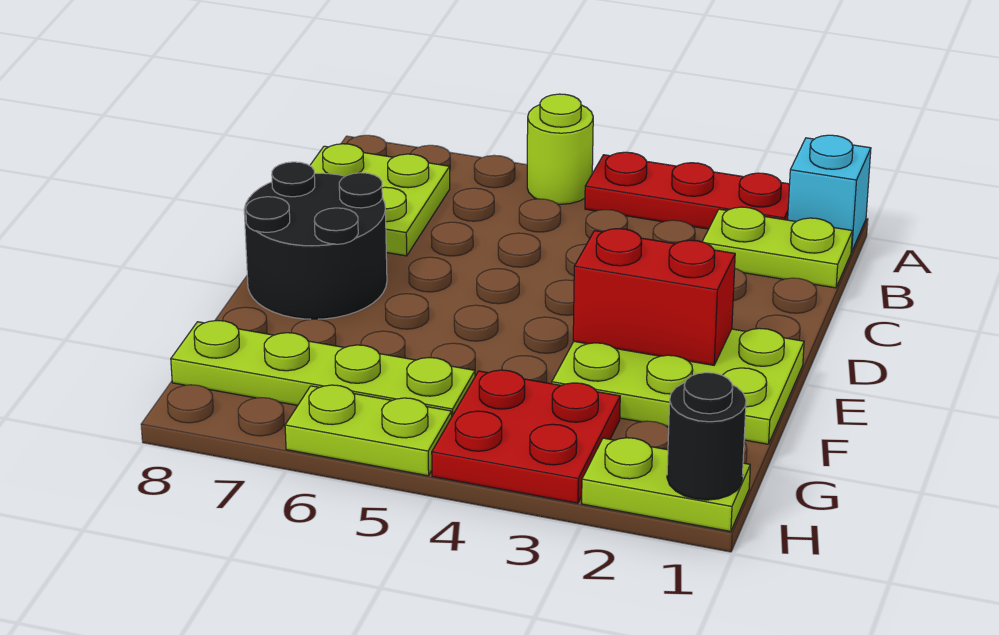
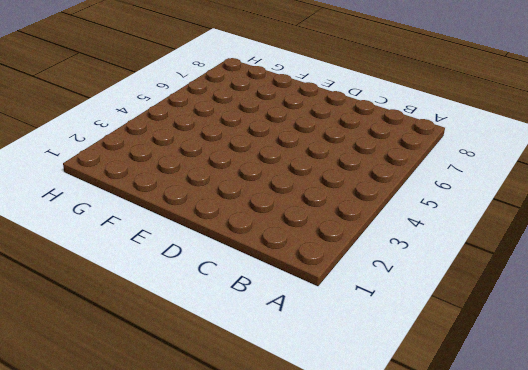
none -> cyan brick A1 level 1
none -> red plate A2:A4 level 1
none -> lime round brick A5 level 1

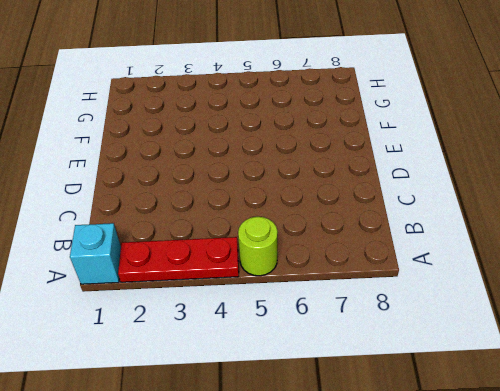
none -> lime plate B1:B2 level 1
none -> lime plate B7:C8 level 1
none -> black round brick D7:E8 level 1

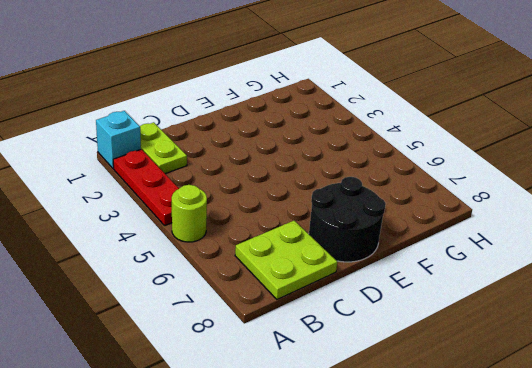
none -> lime plate E1:F3 level 1
none -> red plate G3:H4 level 1
none -> lime plate G5:G8 level 1

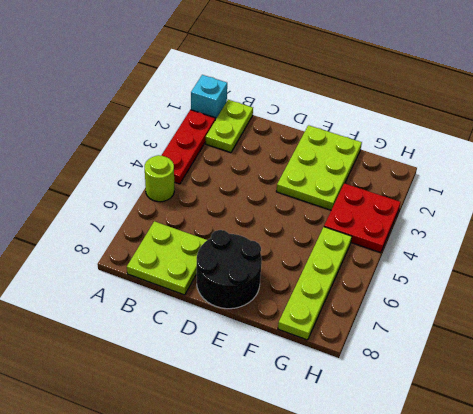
none -> lime plate H1:H2 level 1
none -> lime plate H5:H6 level 1
none -> red brick E2:E3 level 2

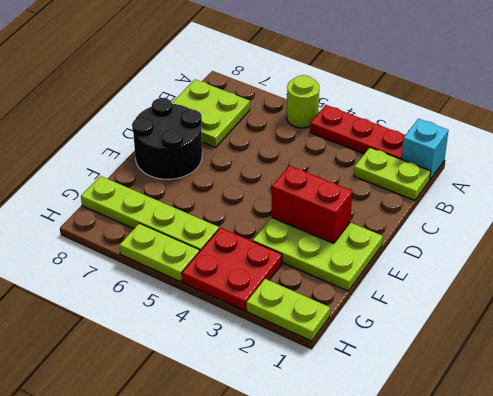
none -> black round brick H1 level 2

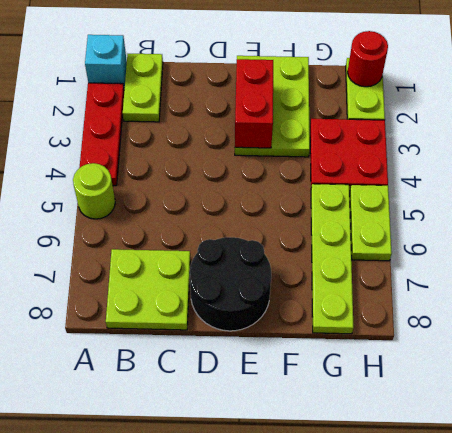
red round brick H1 level 2 -> black round brick H1 level 2

